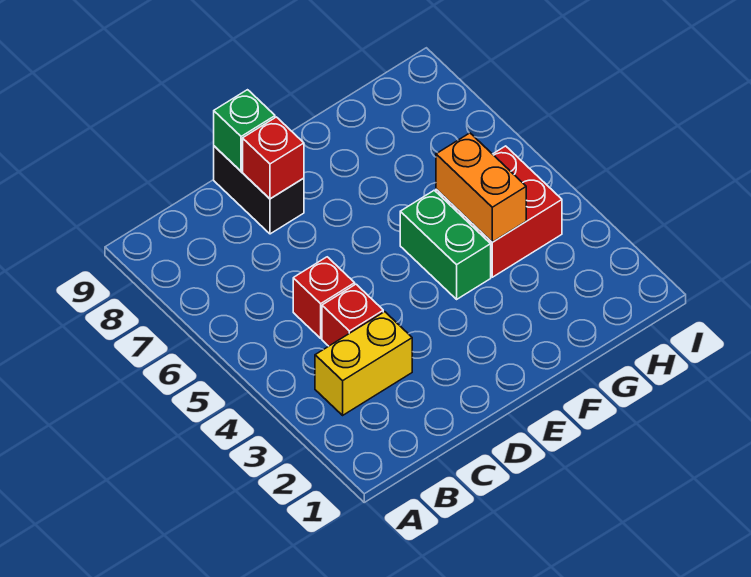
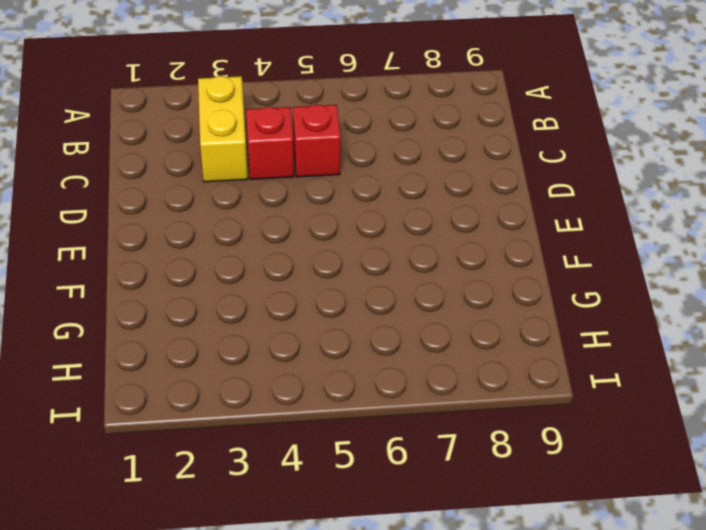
none -> black brick D8:D9 level 1
none -> green brick F4:F5 level 1

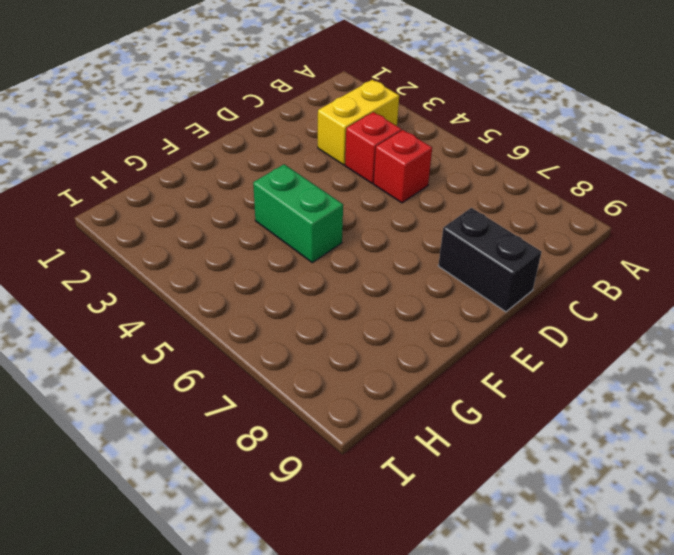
none -> red brick G4:H5 level 1
none -> red brick D8 level 2

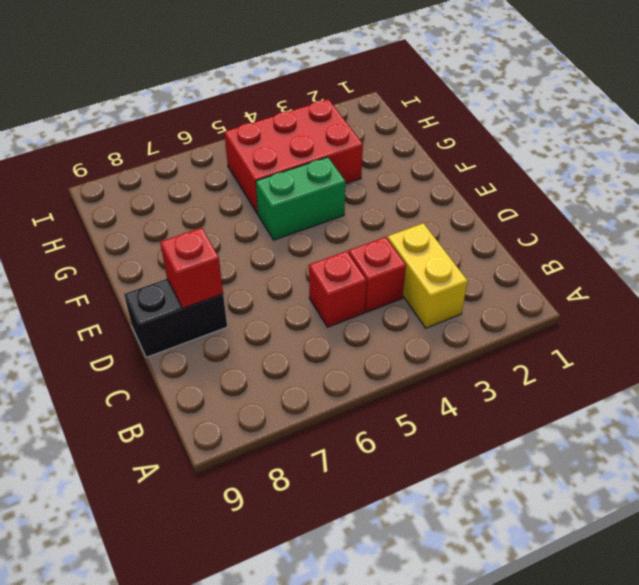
red brick G3:H5 level 1 -> red brick G4:H5 level 1
none -> green brick D9 level 2
none -> orange brick G4:G5 level 2

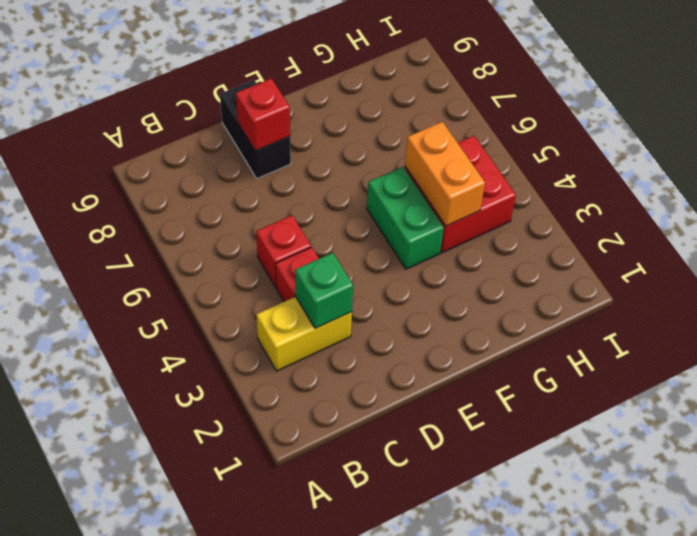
green brick C3 level 2 -> green brick D9 level 2

